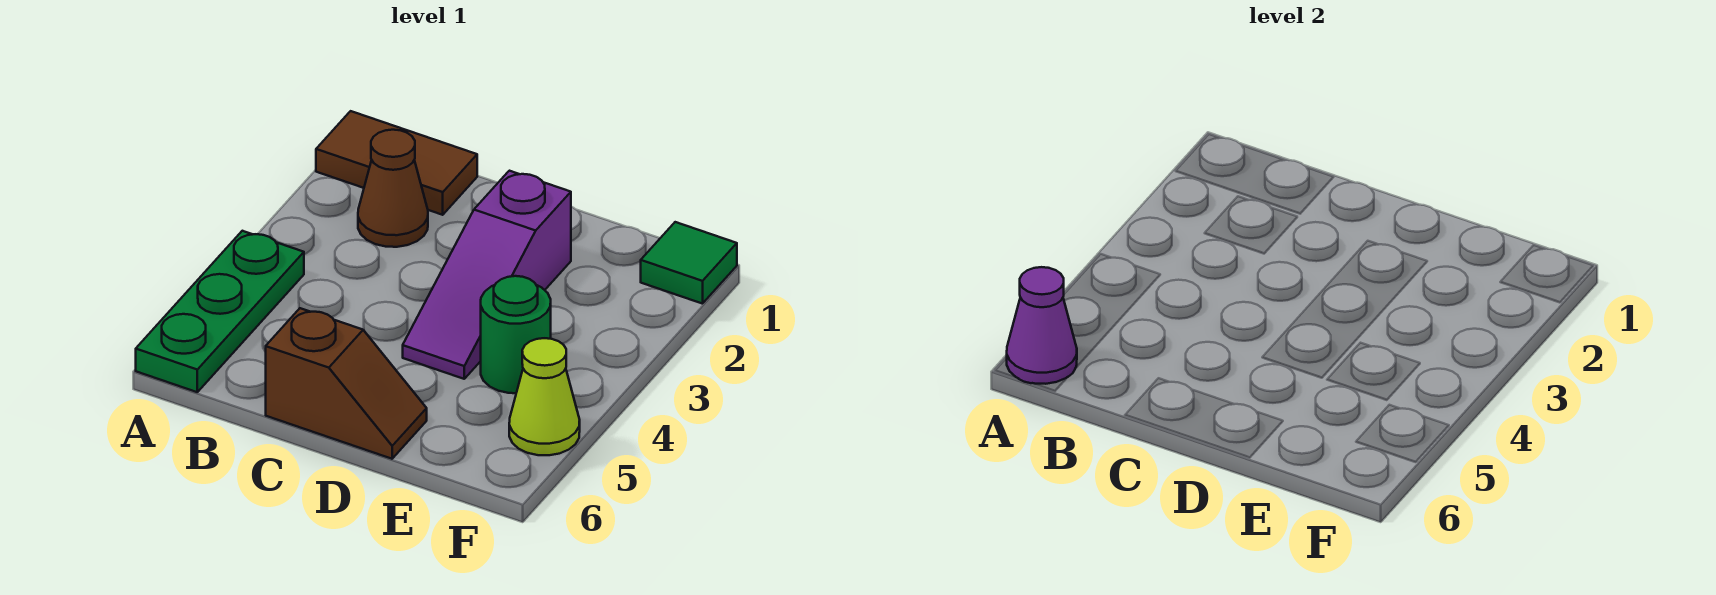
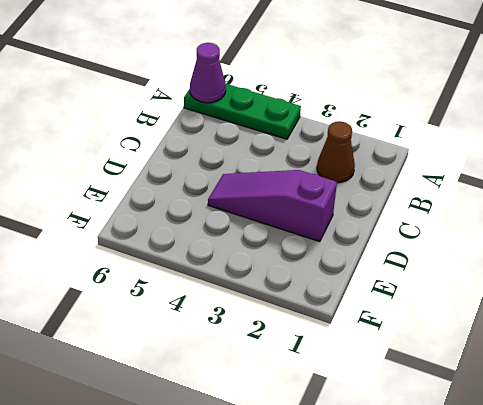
none -> brown tile A1:B1 level 1
none -> brown slope C6:D6 level 1 top C

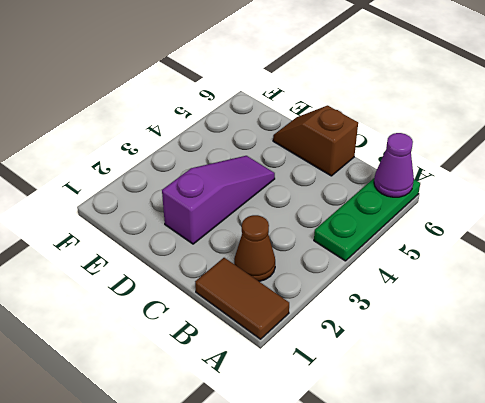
none -> green round brick E4 level 1
none -> green tile F1 level 1

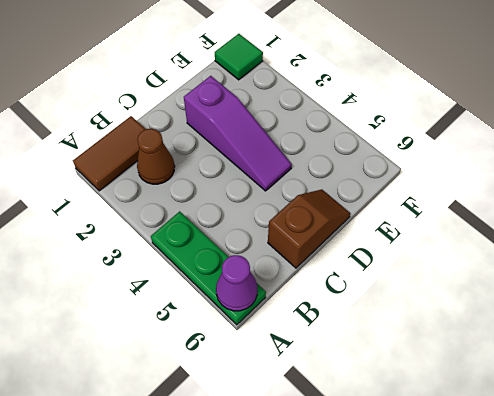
none -> green round brick E4 level 1
none -> lime cone F5 level 1

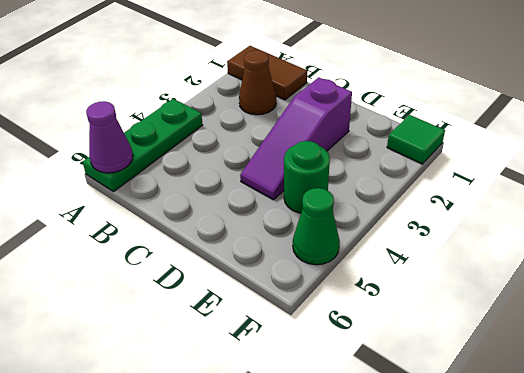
green cone F5 level 1 -> lime cone F5 level 1
none -> brown slope C6:D6 level 1 top C

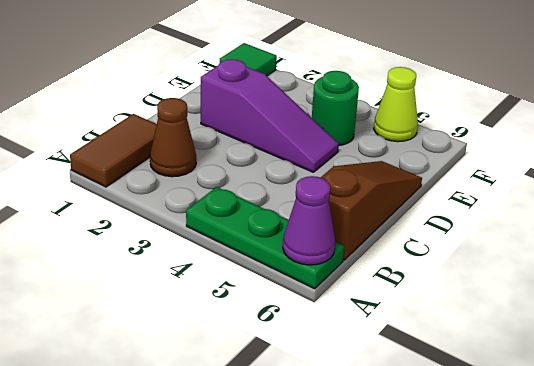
brown slope B6:D6 level 1 top B -> brown slope C6:D6 level 1 top C

